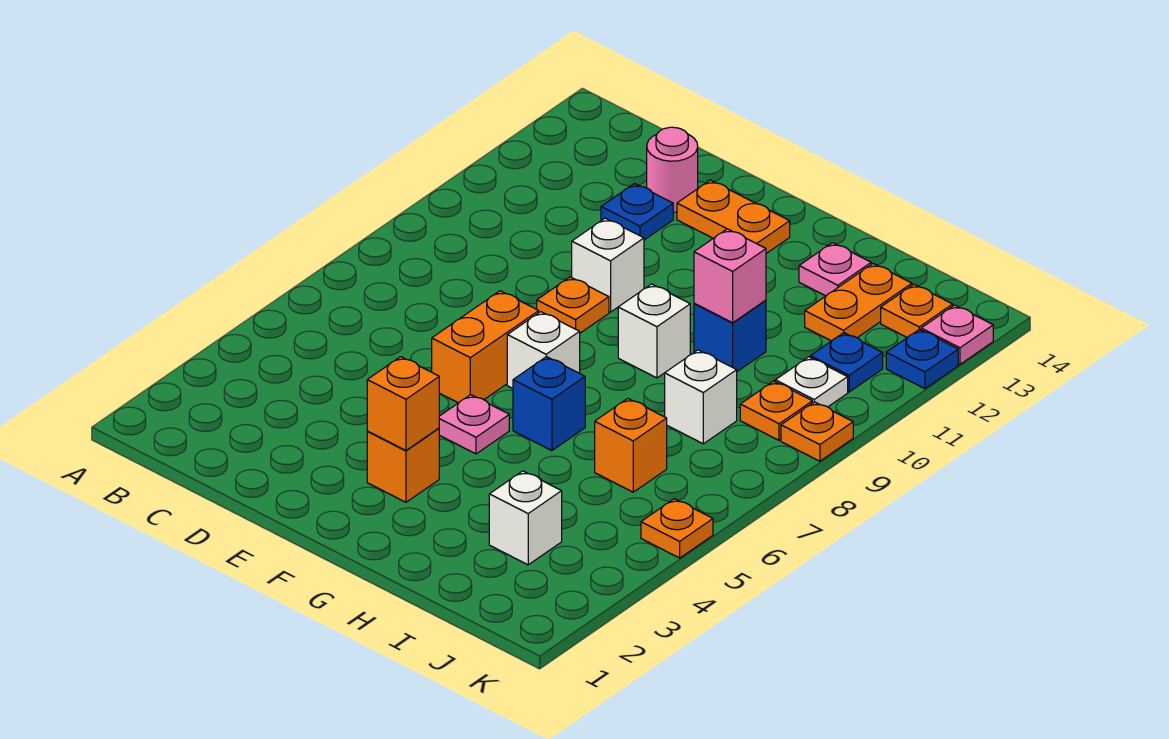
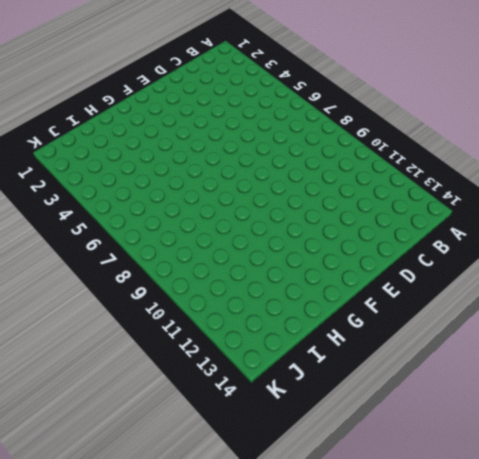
none -> blue plate D12 level 1
none -> pink round brick D13 level 1
none -> orange brick E6:E7 level 1

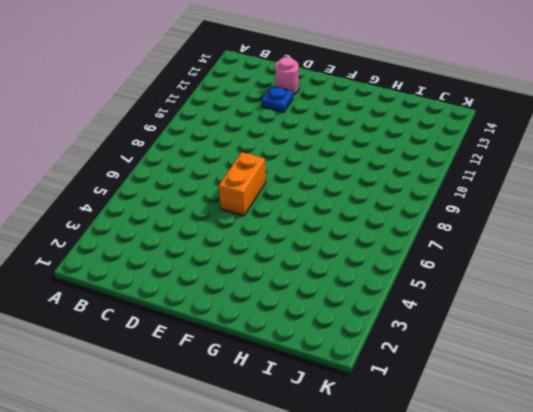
none -> orange plate E9 level 1
none -> white brick E10 level 1
none -> orange plate E13:F13 level 1

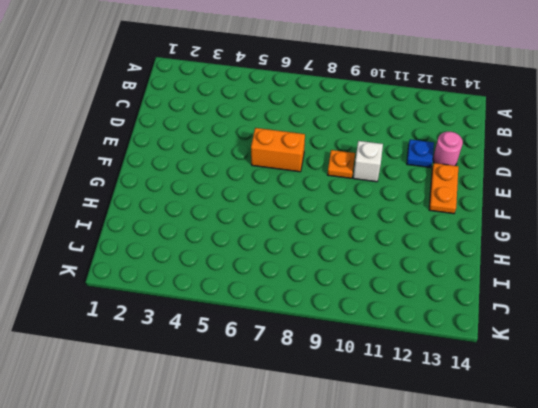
none -> orange brick F3 level 1
none -> pink plate F5 level 1
none -> white brick F7 level 1

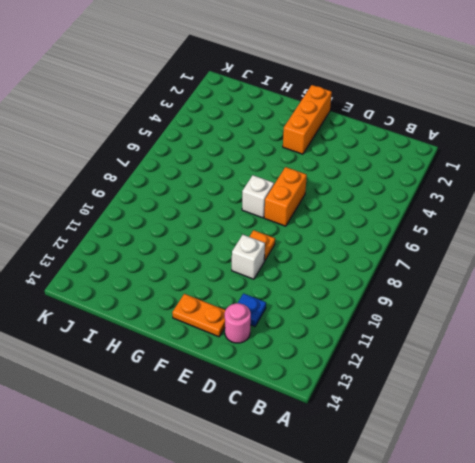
orange brick F1:F3 level 1 -> orange brick F3 level 1
none -> pink plate F5 level 1
none -> blue brick G6 level 1
none -> white brick G9 level 1

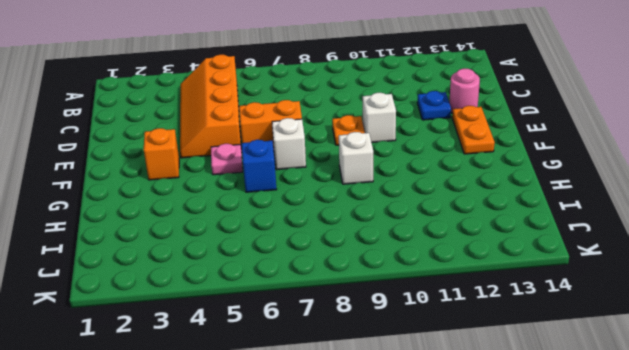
orange slope B4:E5 level 1 top 5 -> none
none -> blue brick H10 level 1
none -> pink plate H13 level 1
none -> white brick I3 level 1

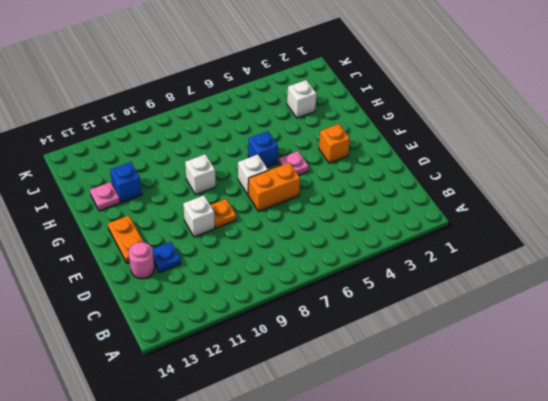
blue brick H12 level 1 -> blue brick H10 level 1
none -> orange brick I6 level 1
none -> white brick I8 level 1
none -> orange plate I12:I13 level 1

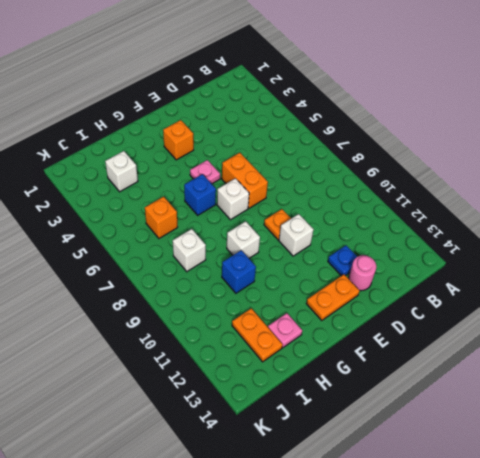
none -> orange plate J9 level 1
none -> white plate J10 level 1
none -> blue plate J11 level 1

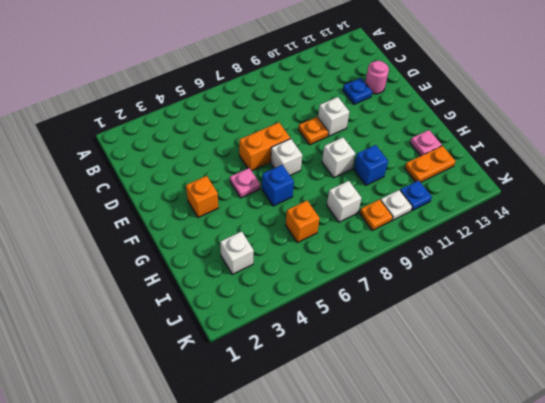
none -> orange plate E13:F13 level 1
none -> orange plate J13 level 1
none -> orange plate K5 level 1

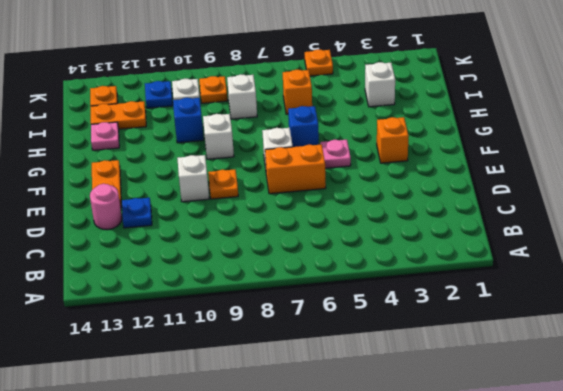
none -> orange plate K9 level 1
none -> blue plate K12 level 1
none -> pink plate K13 level 1

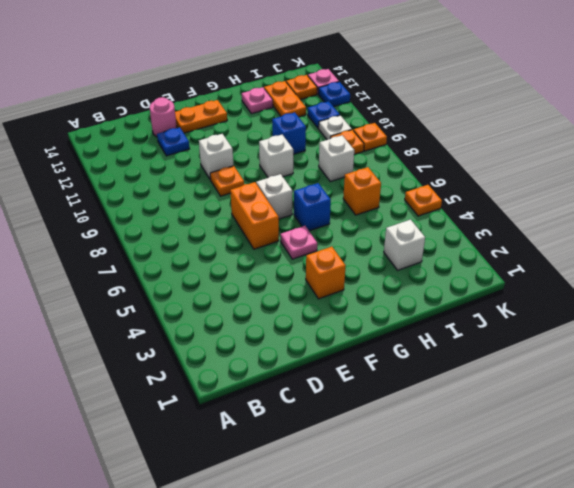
none -> orange brick F3 level 2
none -> pink brick H10 level 2

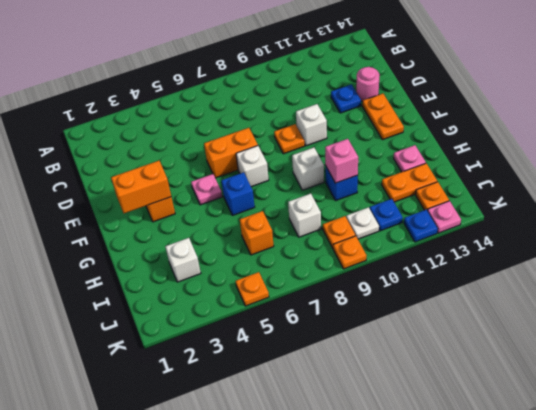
orange brick F2:F3 level 2 -> orange brick F3 level 2

